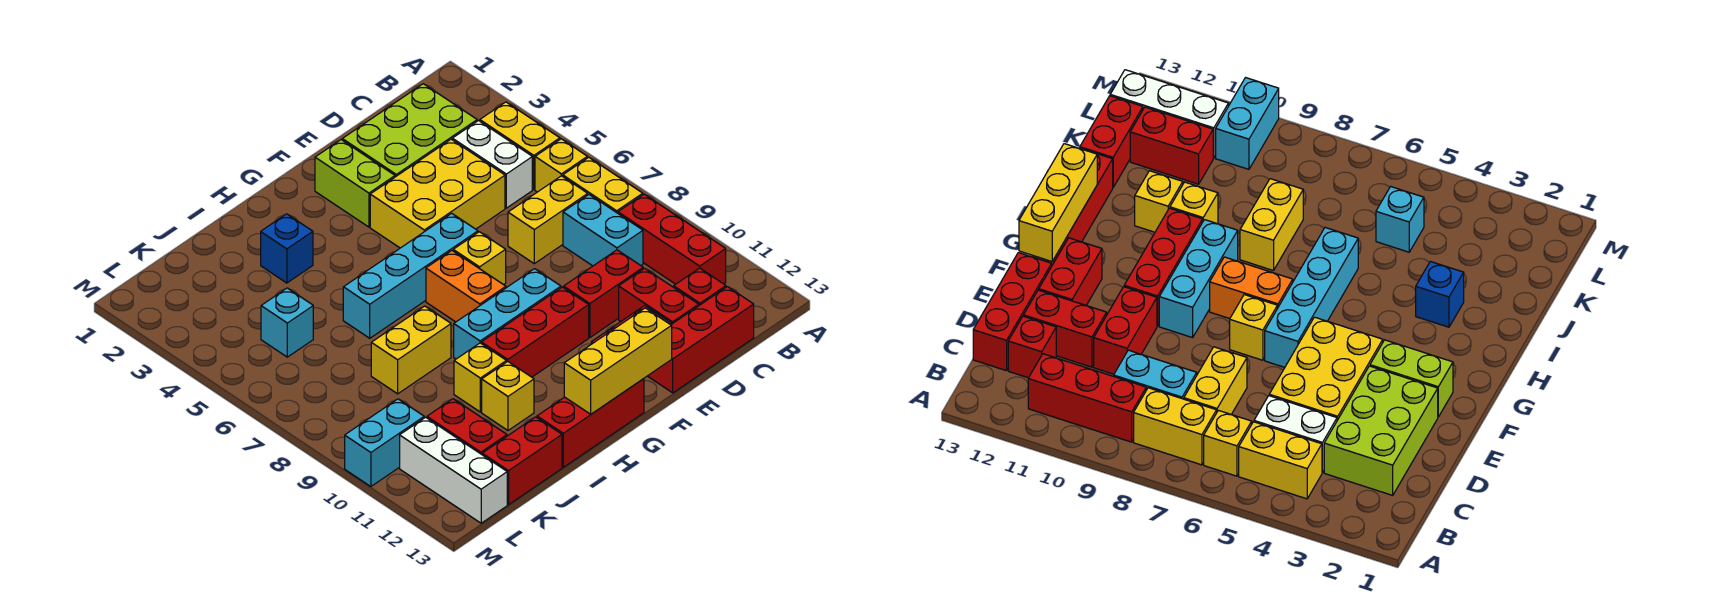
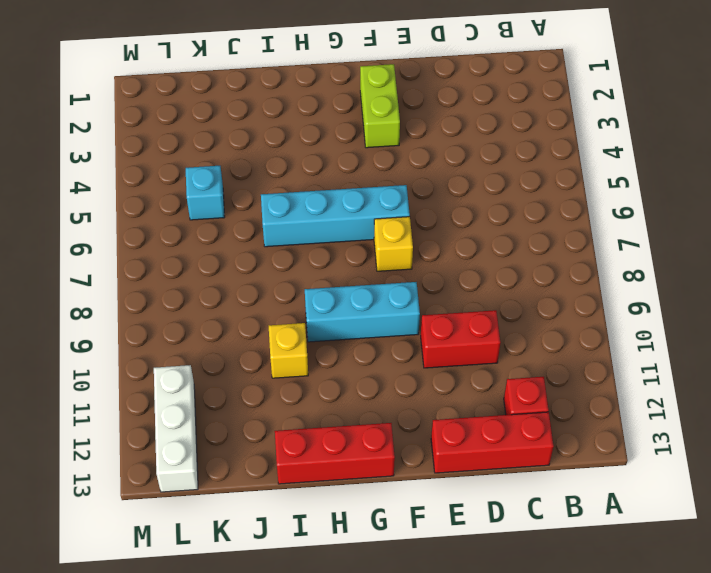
none -> yellow brick B4:B5 level 1
none -> yellow brick B6 level 1
none -> yellow brick B7:B8 level 1
none -> red brick B9:B11 level 1

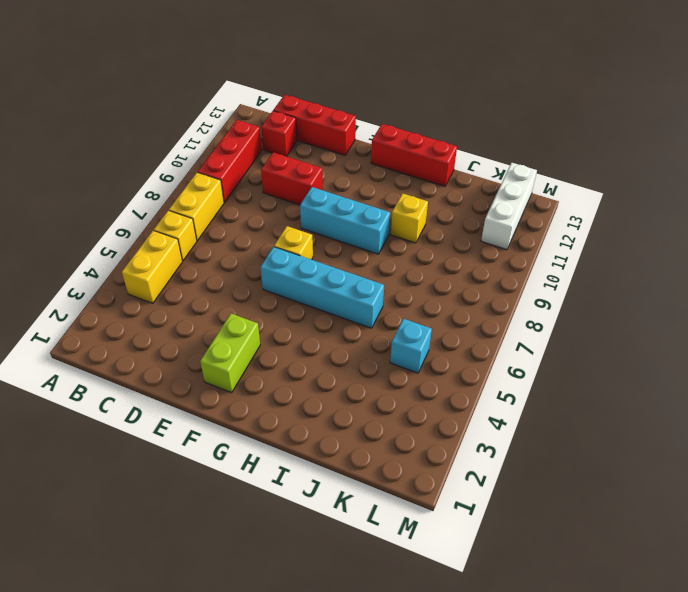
none -> lime brick C2:E3 level 1
none -> white brick C4:C5 level 1
none -> yellow brick C7:D7 level 1
none -> cyan brick C8:C9 level 1

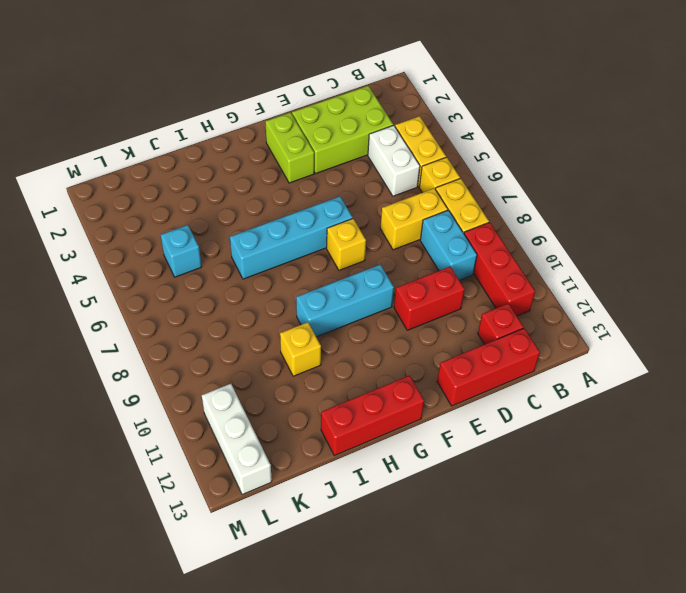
none -> yellow brick D4:F5 level 1
none -> red brick D11:D12 level 1
none -> red brick E12:F12 level 1
none -> red brick F10:H10 level 1

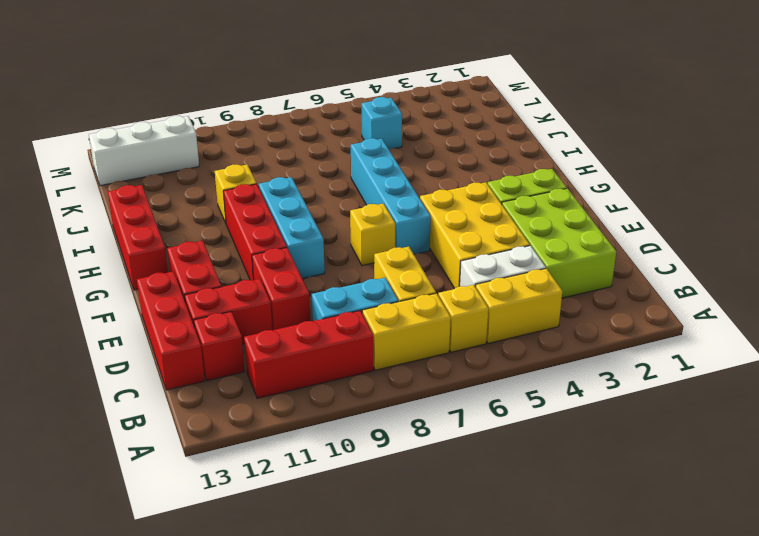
none -> orange brick G7:G8 level 1
none -> blue brick I3 level 1
none -> yellow brick I8:J8 level 1
none -> yellow brick I11 level 1

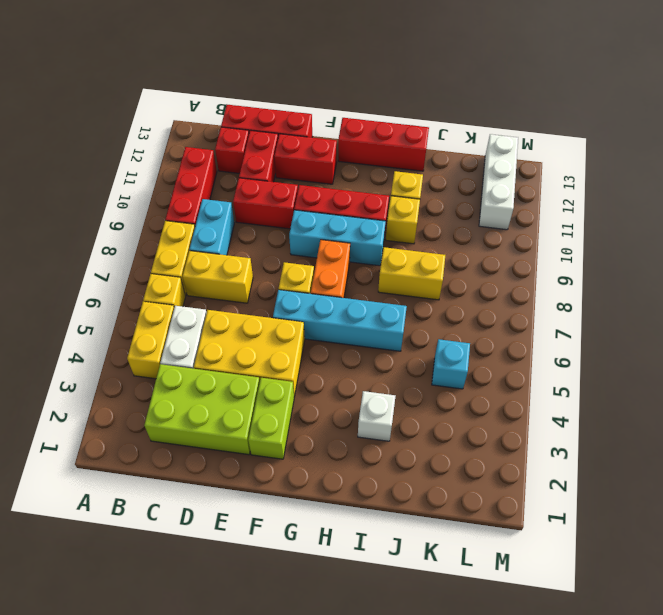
white brick I3 level 1 -> blue brick I3 level 1
none -> red brick J13:K13 level 1
none -> red brick K11:K12 level 1
none -> cyan brick L10:M10 level 1
none -> yellow brick F13:H13 level 2

